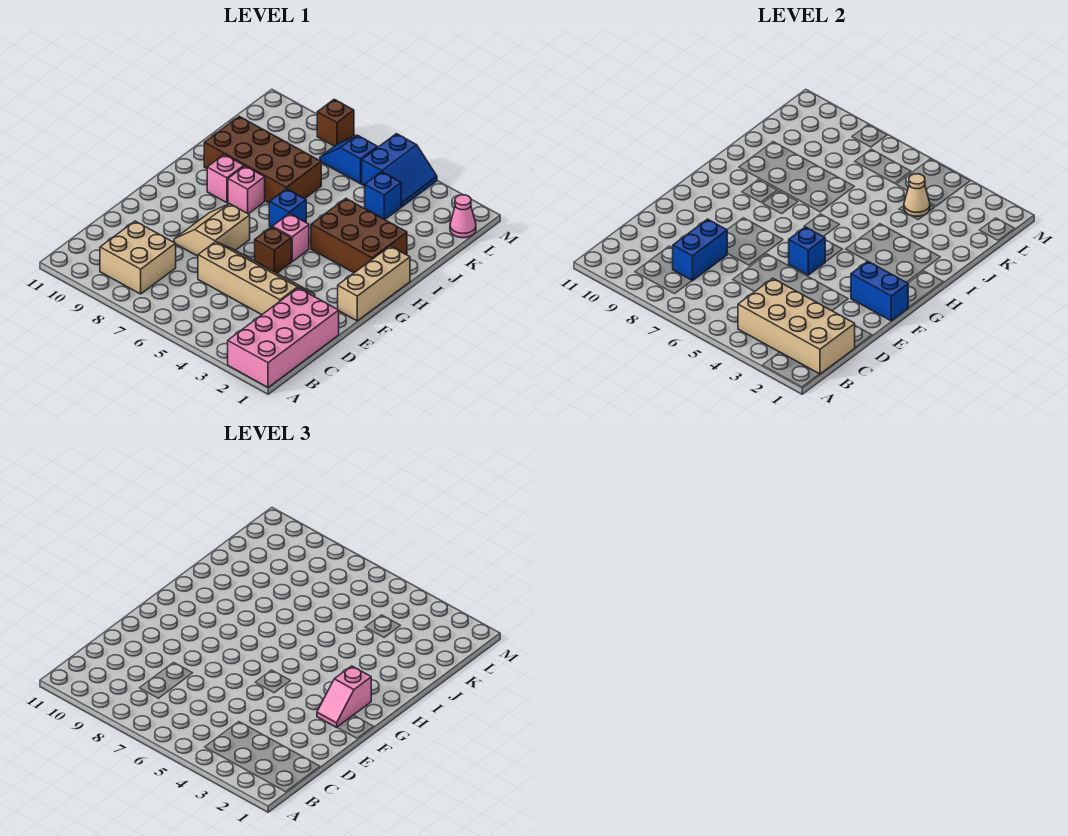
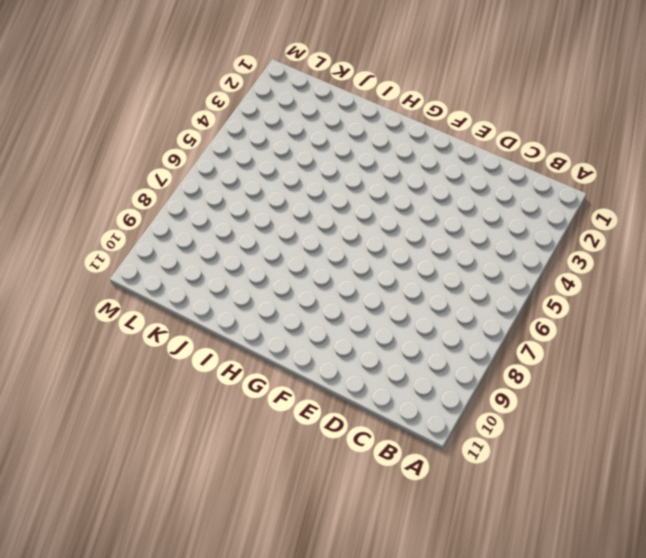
none -> pink brick A1:D2 level 1
none -> tan brick B8:C9 level 1
none -> tan slope D3:E6 level 1 top D

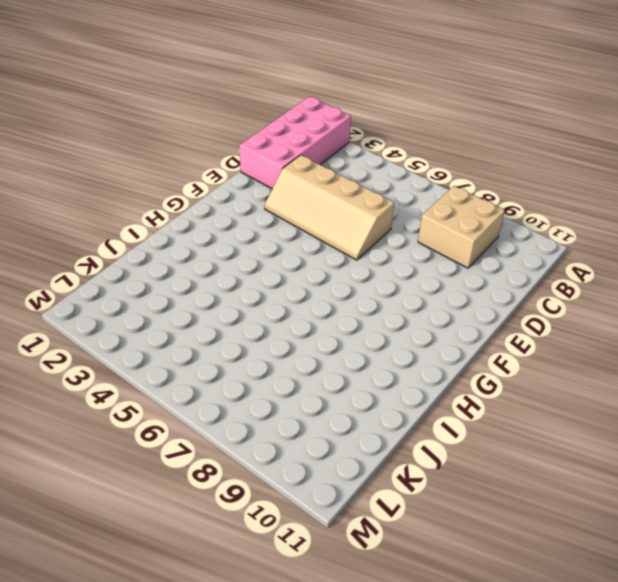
none -> tan slope E7:F8 level 1 top 7
none -> tan brick F1:H1 level 1
none -> brown brick F5 level 1

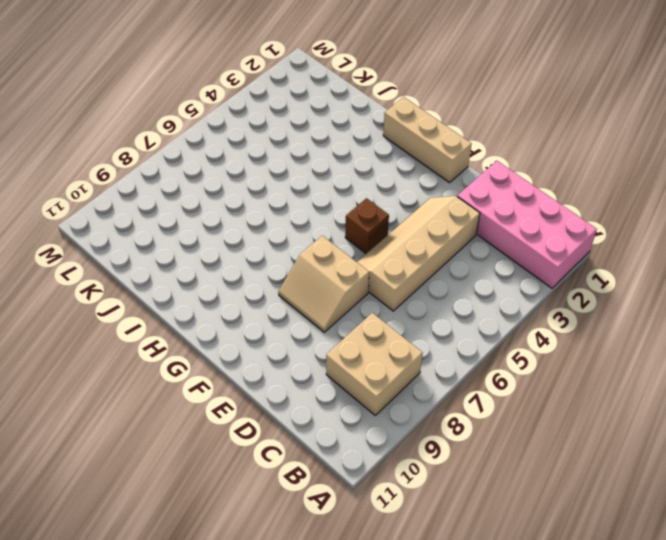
none -> pink brick G5 level 1
none -> brown brick H2:I4 level 1
none -> blue brick H6 level 1

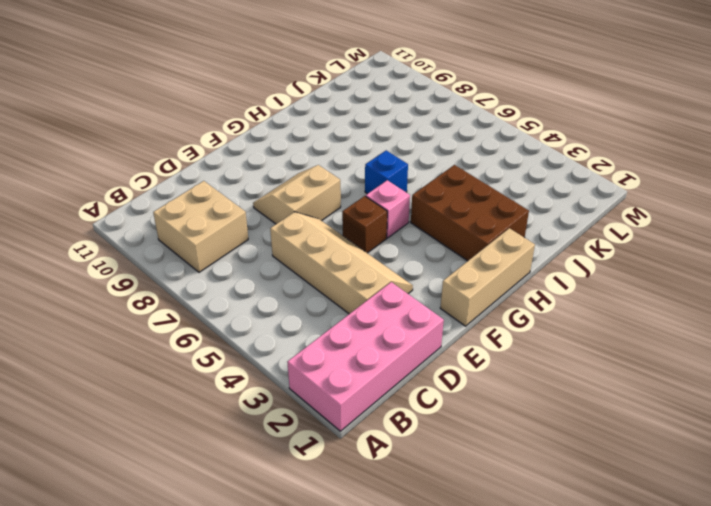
none -> pink brick H8 level 1
none -> pink brick H9 level 1
none -> brown brick I7:J10 level 1

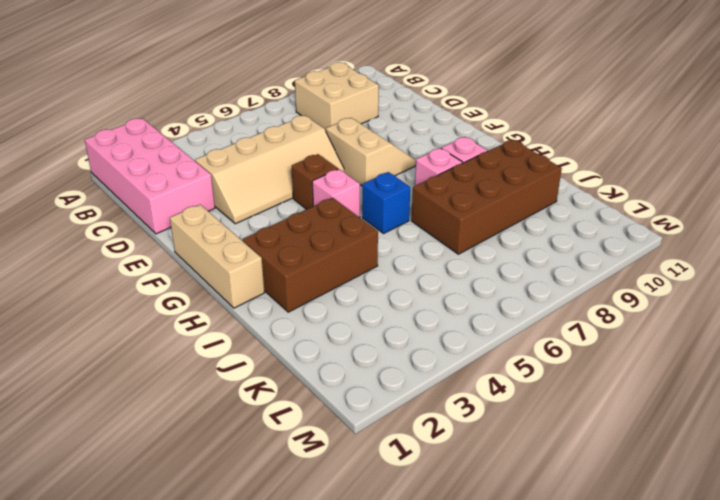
none -> blue brick K4 level 1
none -> pink cone L1 level 1
none -> blue slope L4:M5 level 1 top 5

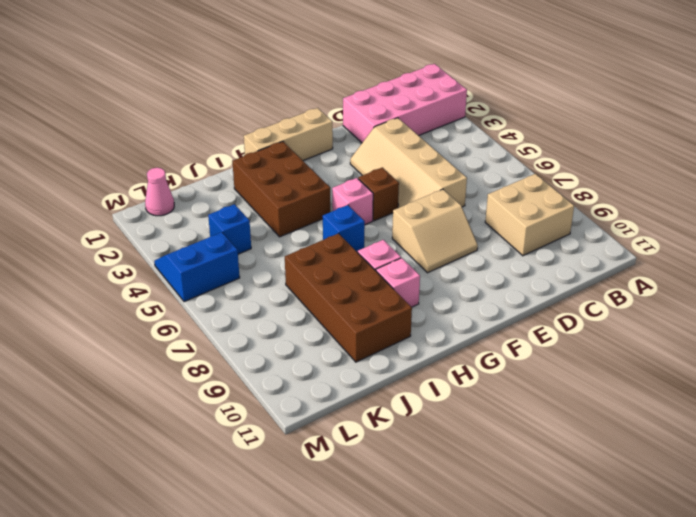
none -> blue slope L6:L7 level 1 top 6
none -> brown brick M8 level 1
none -> tan brick B1:C4 level 2

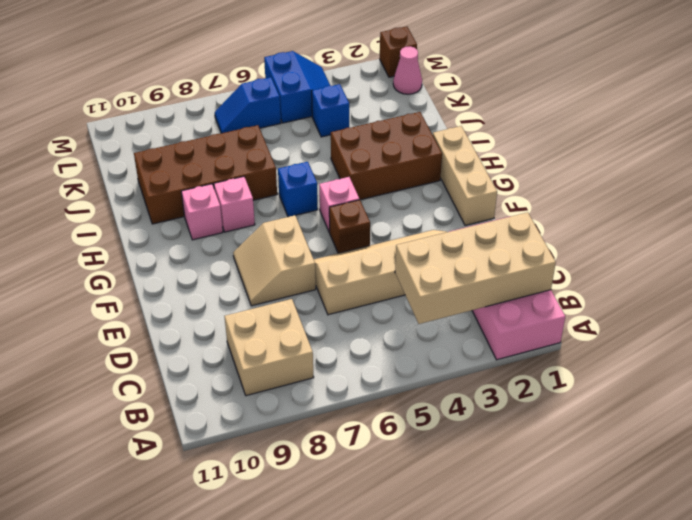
brown brick M1 level 1 -> brown brick M8 level 1
none -> blue brick C8:D8 level 2
none -> blue brick F1:F2 level 2
none -> blue brick F5 level 2

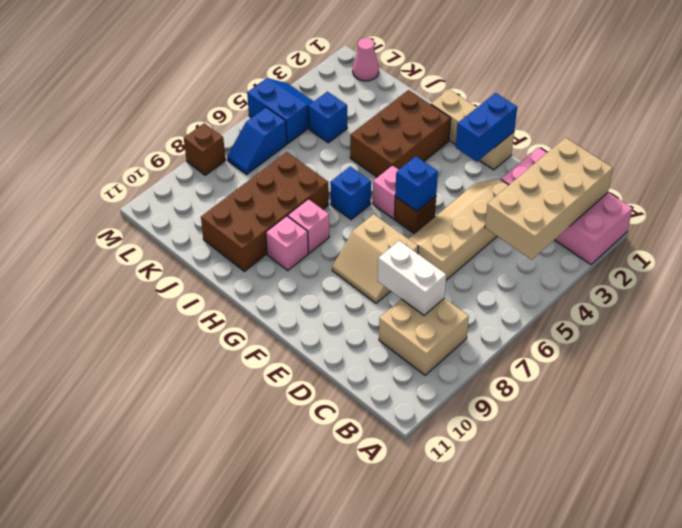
white brick C8:D8 level 2 -> blue brick C8:D8 level 2
none -> tan cone K4 level 2
none -> pink slope F2:G2 level 3 top G

